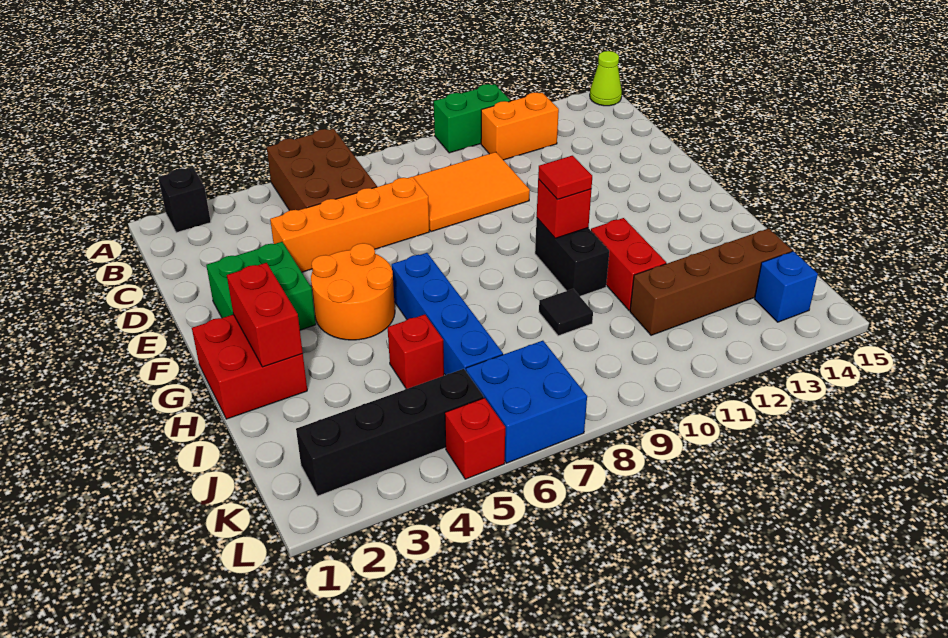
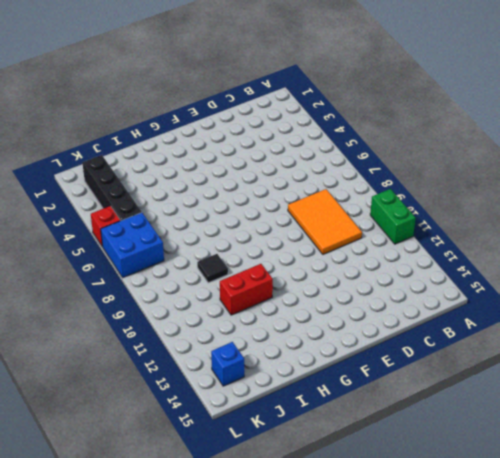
none -> black brick A2 level 1
none -> brown brick A5:C6 level 1
none -> lime cone A15 level 1

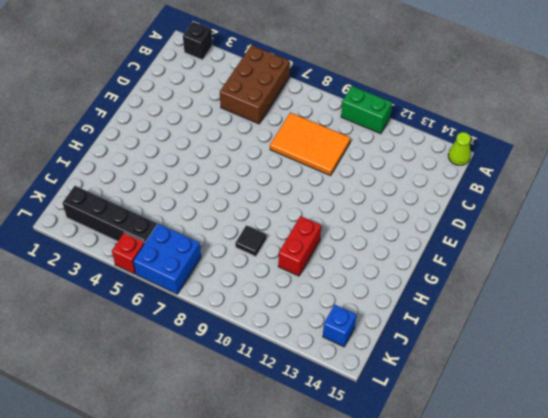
none -> orange brick B11:B12 level 1
none -> orange brick D4:D7 level 1
none -> green brick E2:F3 level 1

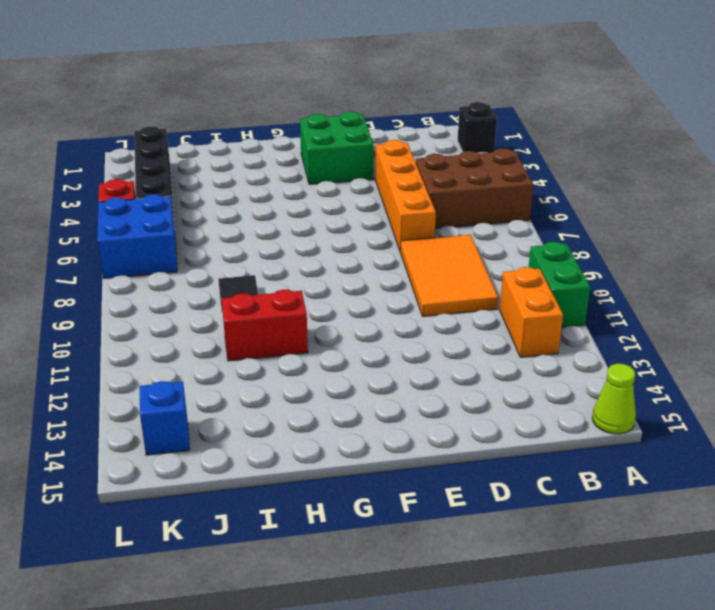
none -> orange round brick F4:G5 level 1
none -> red brick G1:H2 level 1
none -> blue brick G6:J6 level 1

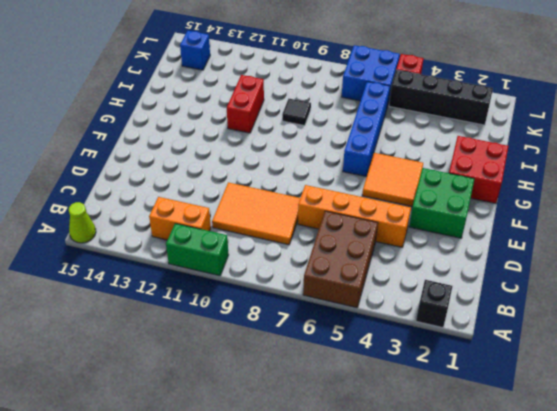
orange tile F4:G5 level 1 -> orange round brick F4:G5 level 1
none -> black brick G10:H10 level 1
none -> red brick I5 level 1
none -> brown brick J11:J14 level 1

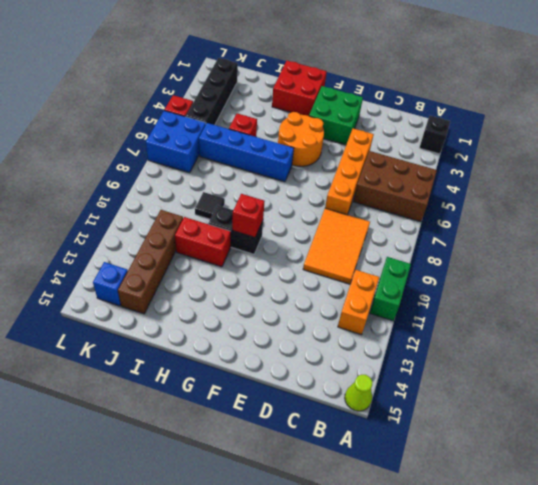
none -> red brick G2:H2 level 2
none -> red tile G10 level 3

